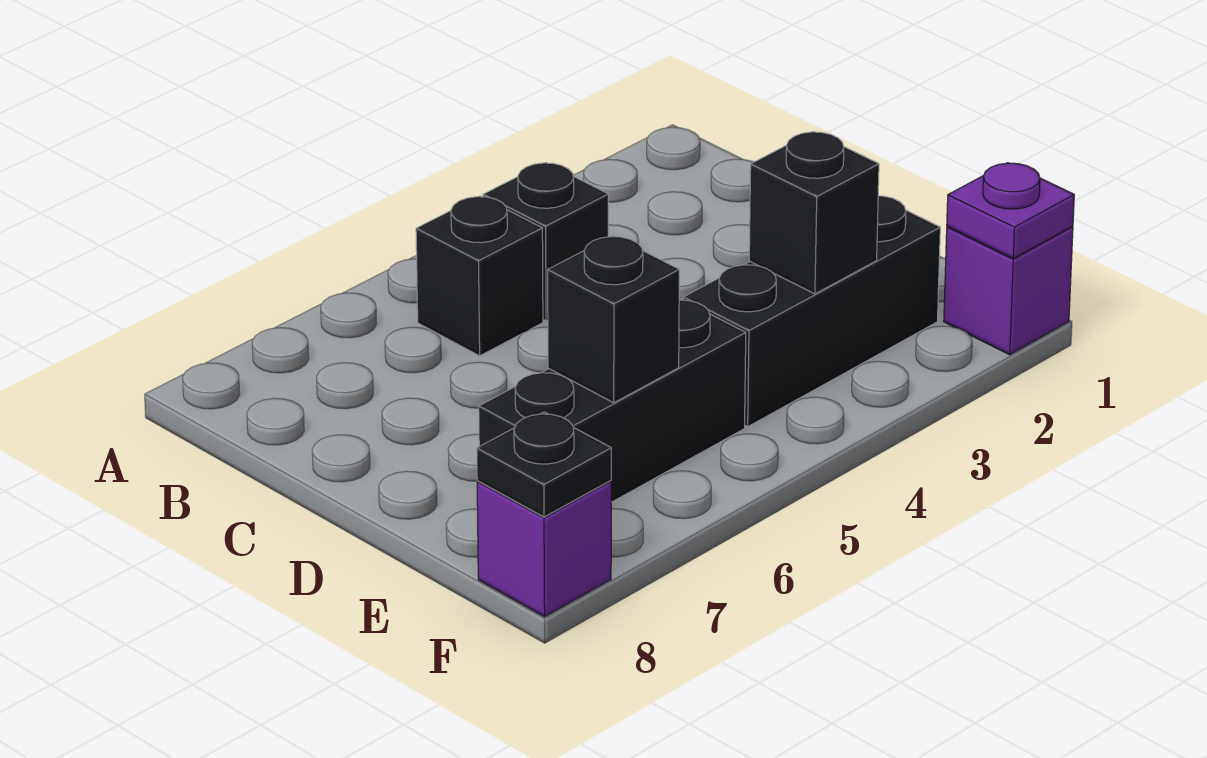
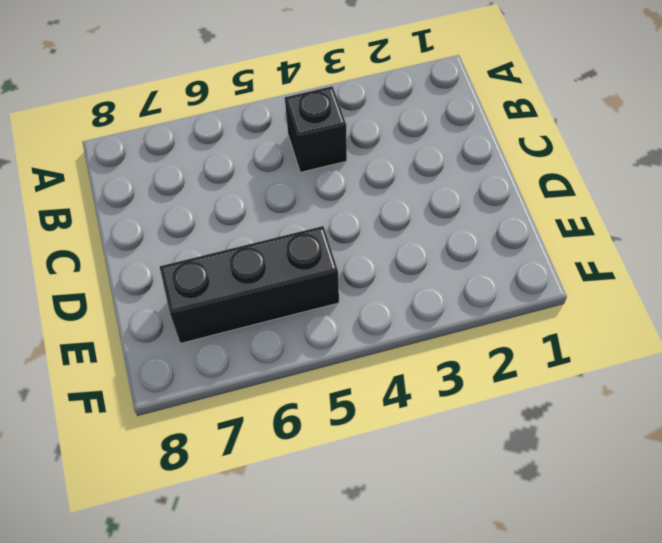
none -> black brick B5 level 1
none -> black brick E2:E4 level 1

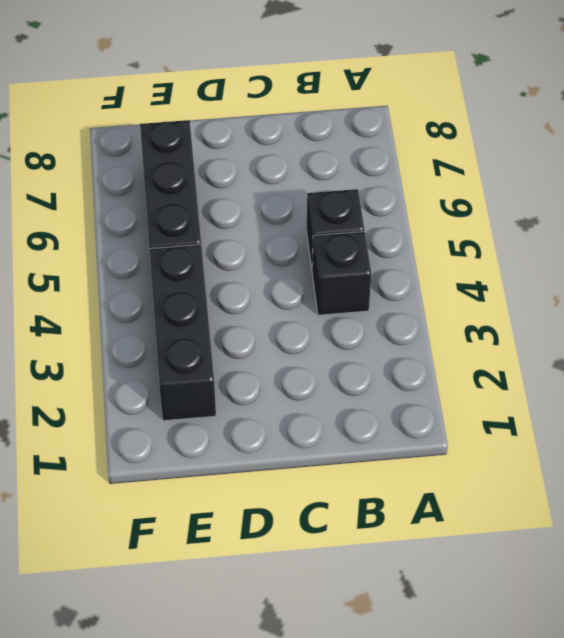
none -> purple brick F1 level 1
none -> purple brick F8 level 1

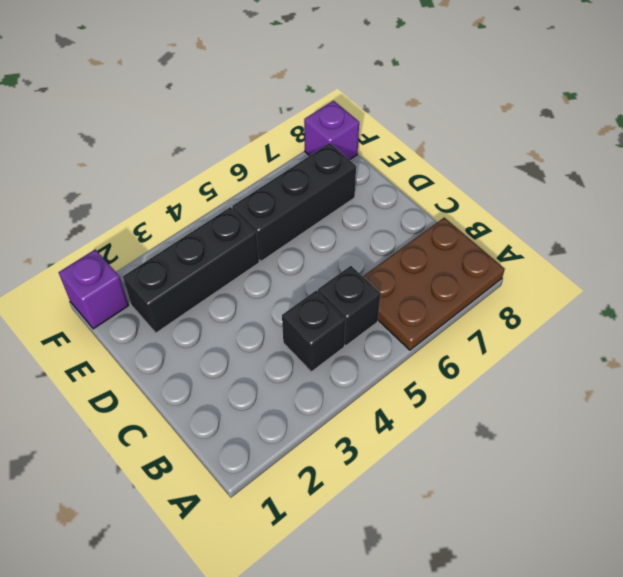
brown plate A6:B8 level 1 -> none
none -> black brick E3 level 2
none -> black brick E6 level 2

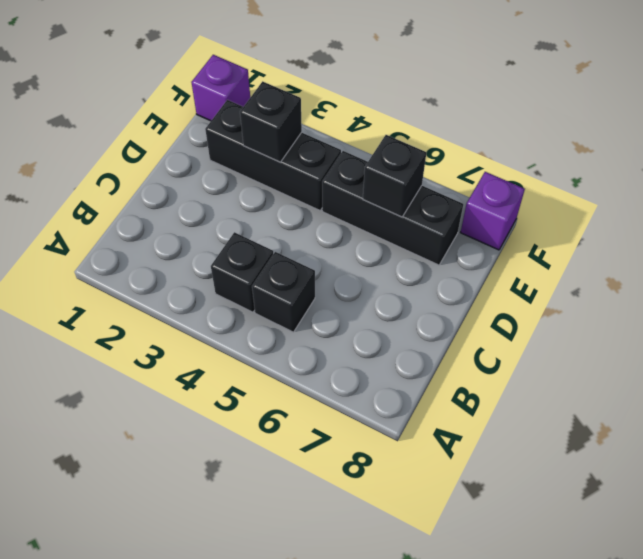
none -> purple plate F1 level 2
none -> black plate F8 level 2

